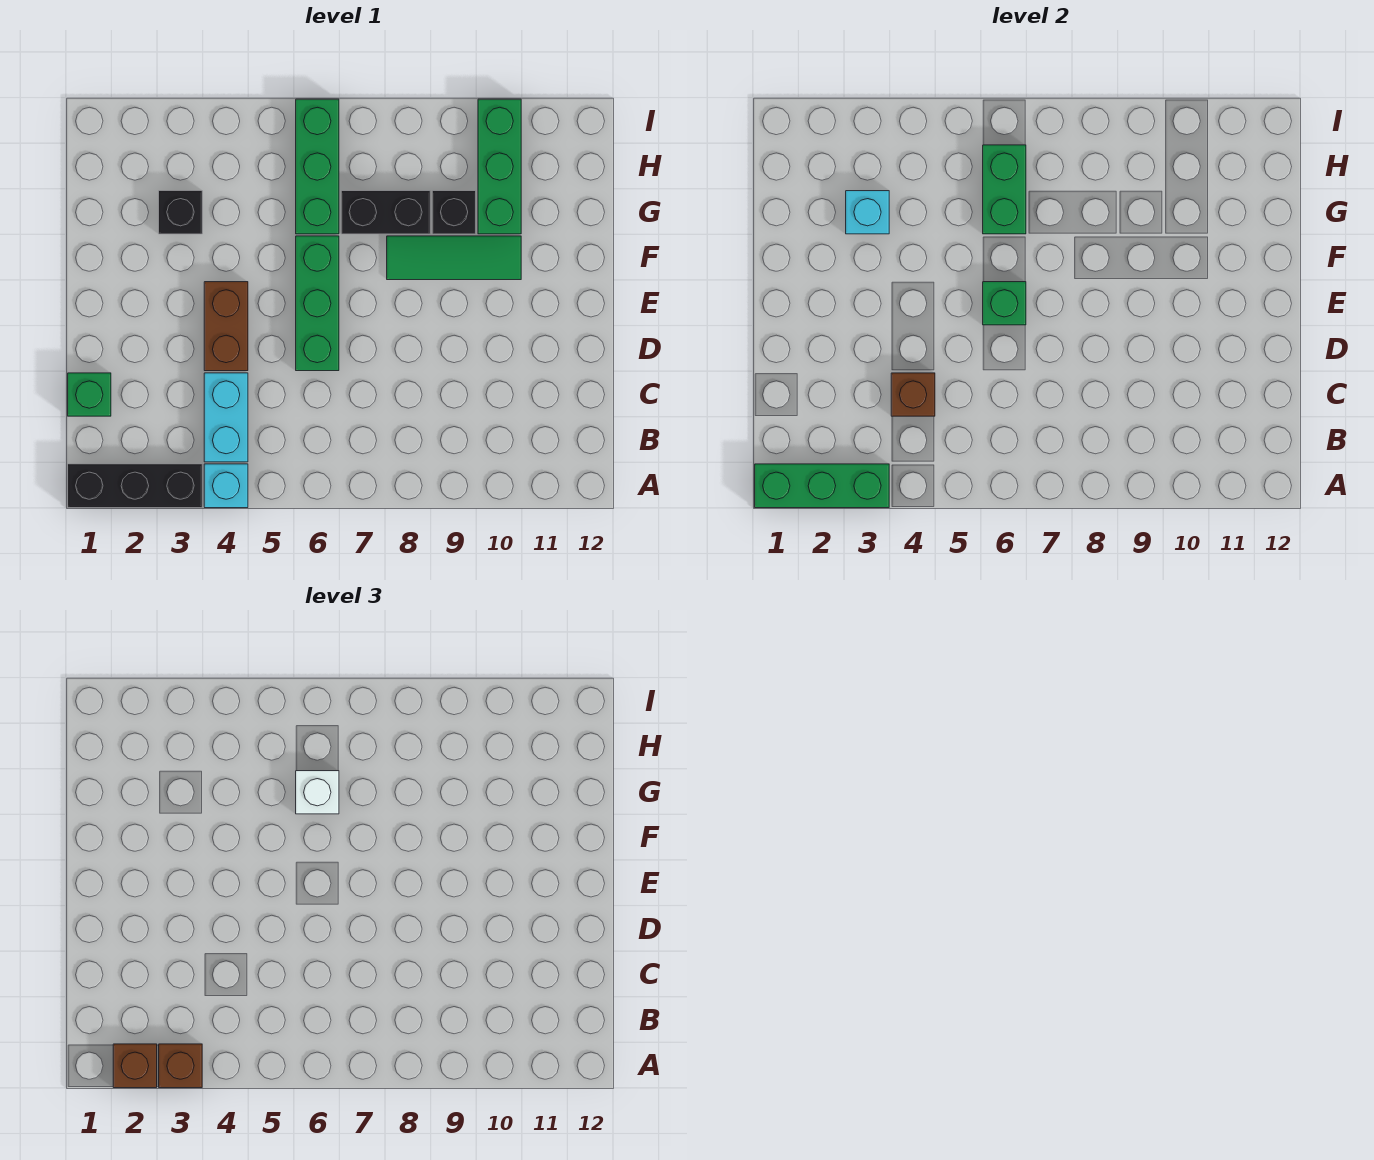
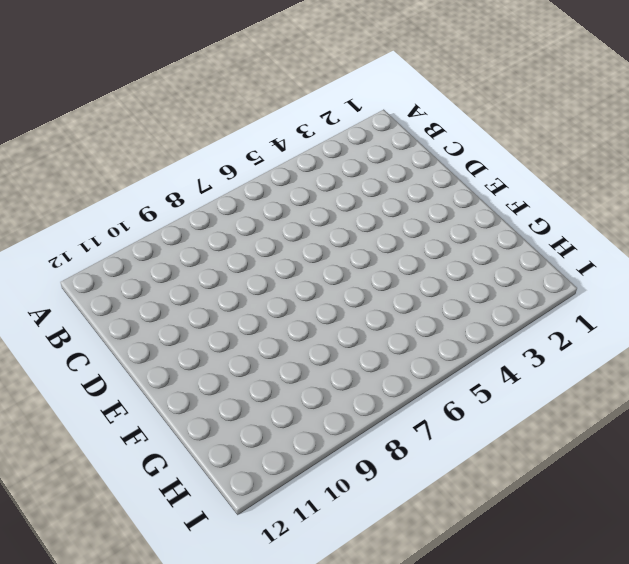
none -> black brick A1:A3 level 1
none -> cyan brick A4 level 1
none -> cyan brick B4:C4 level 1

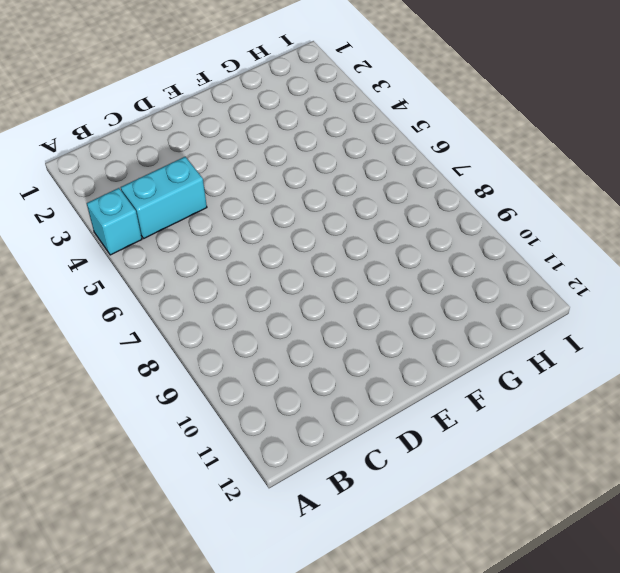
none -> black brick A1:A3 level 1
none -> green brick C1 level 1
none -> brown brick D4:E4 level 1

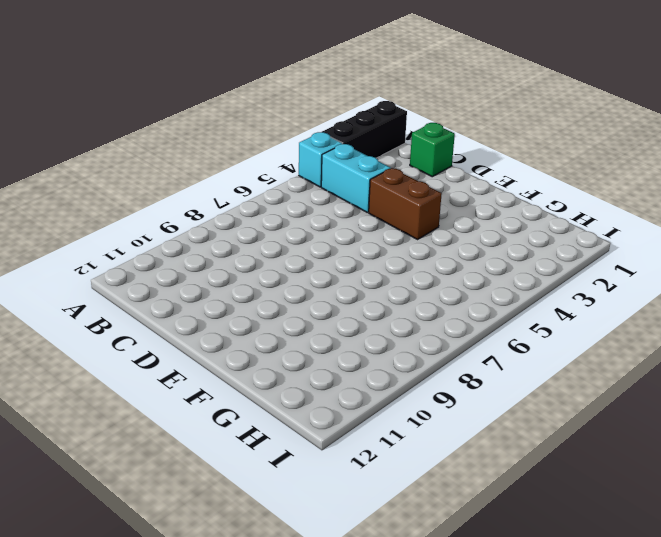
none -> green brick D6:F6 level 1
none -> green tile F8:F10 level 1
none -> black brick G3 level 1

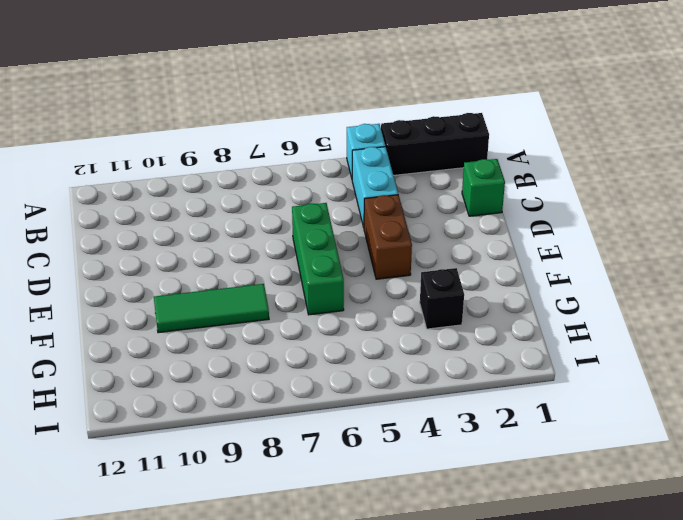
none -> green brick G6:I6 level 1
none -> black brick G7:G8 level 1
none -> black brick G9 level 1

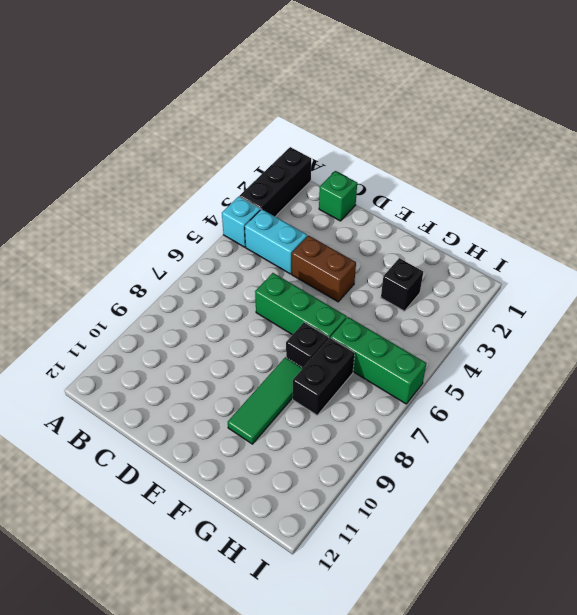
black brick F7 level 1 -> black brick G9 level 1
none -> green brick G10:I10 level 1
none -> green brick A1:A3 level 2
none -> brown brick C4 level 2

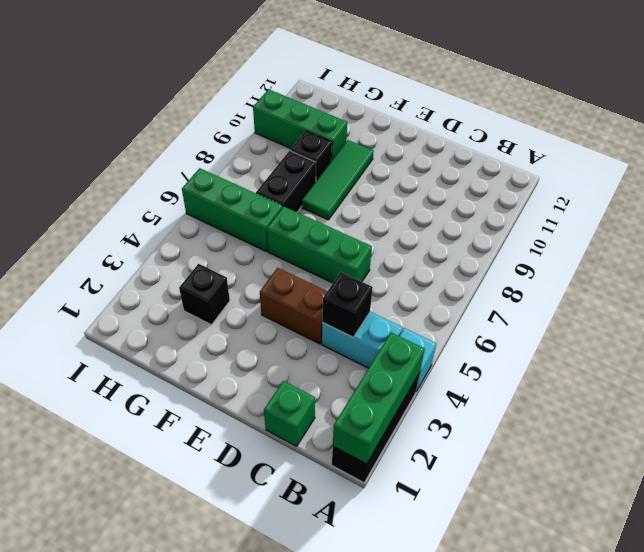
black brick C4 level 2 -> brown brick C4 level 2
none -> green brick E6 level 2
none -> cyan brick G3 level 2
none -> green brick G6:H6 level 2

